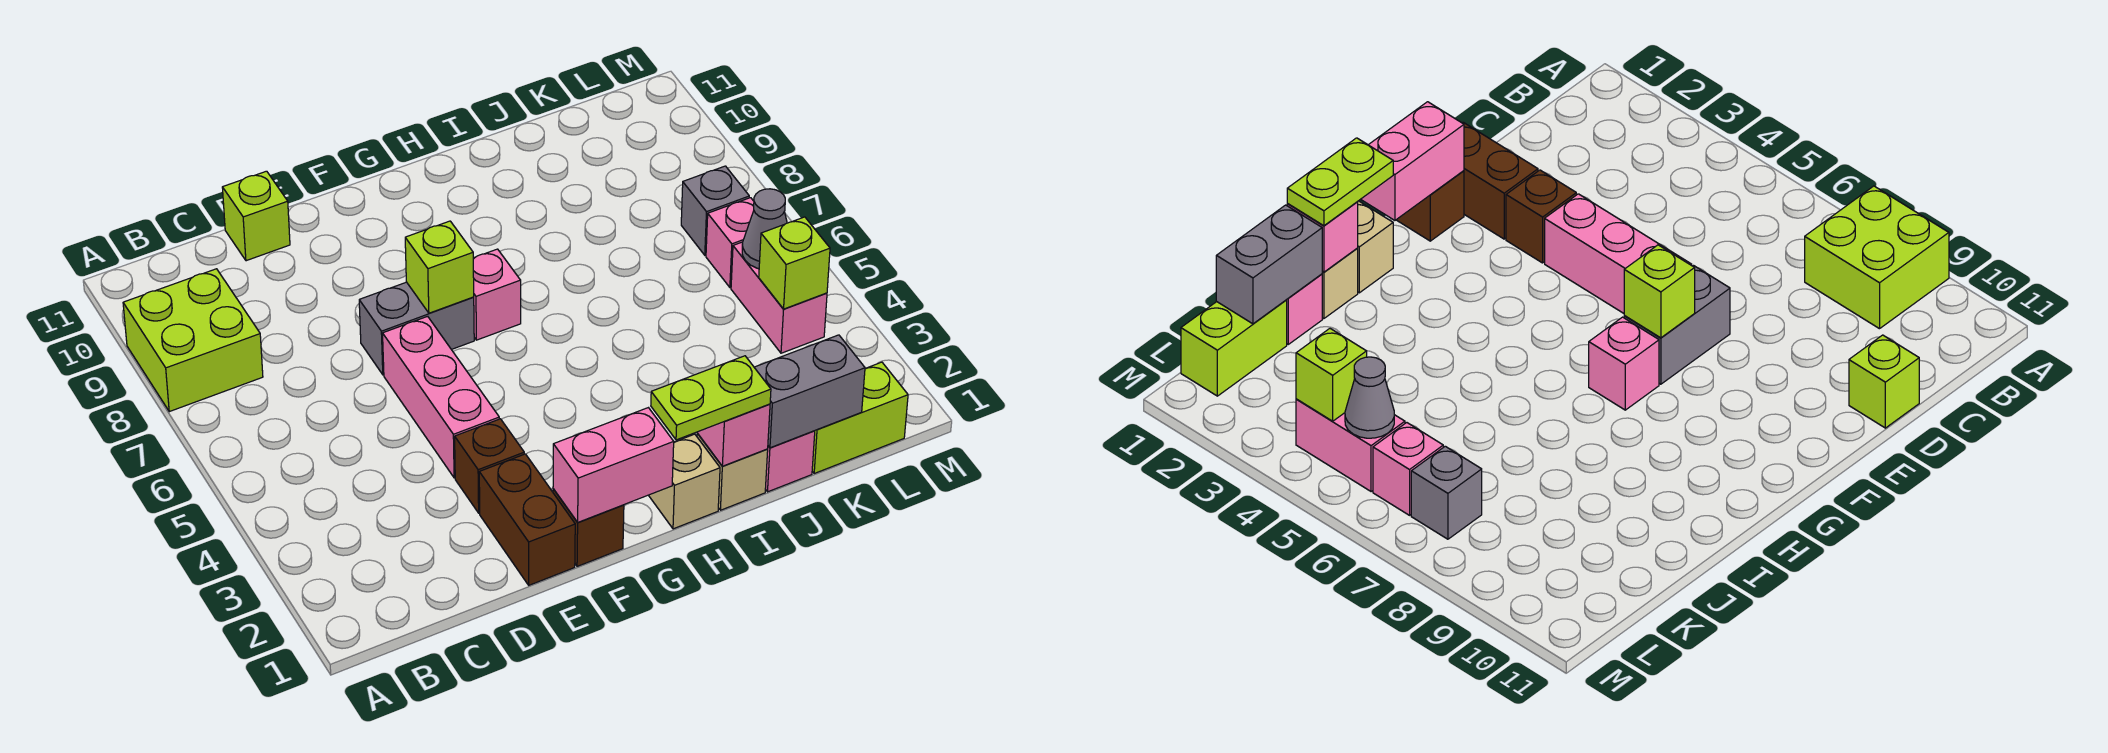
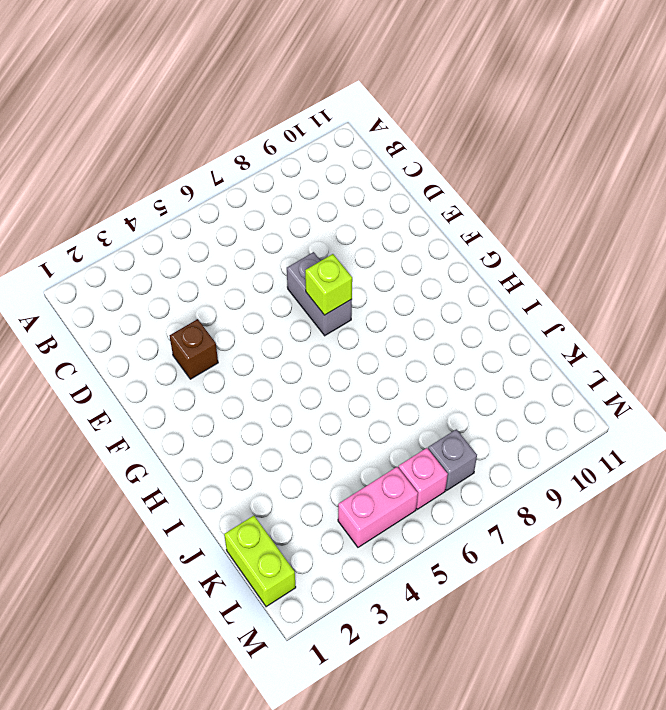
none -> lime brick A8:B9 level 1
none -> lime brick D11 level 1
none -> brown brick E1:E2 level 1

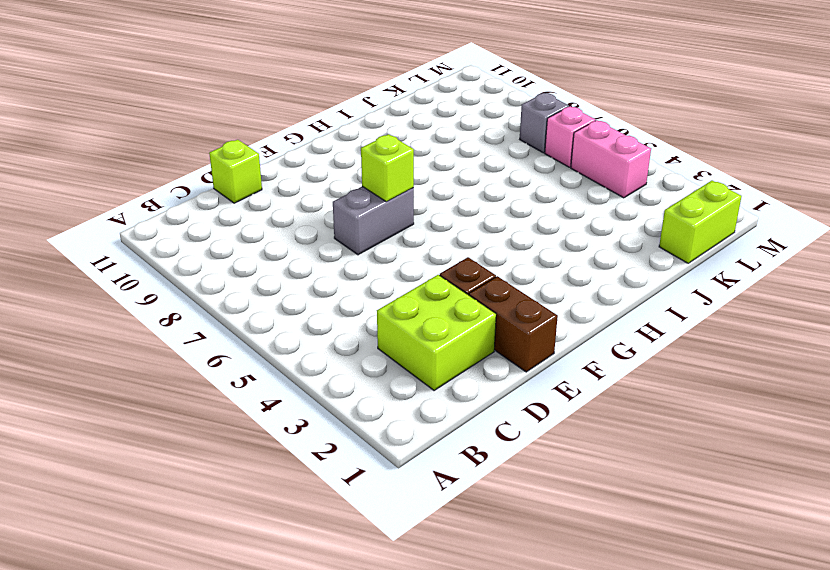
lime brick C2:D3 level 1 -> lime brick A8:B9 level 1
none -> pink brick E4:E6 level 1
none -> brown brick F1 level 1
none -> pink brick G7 level 1

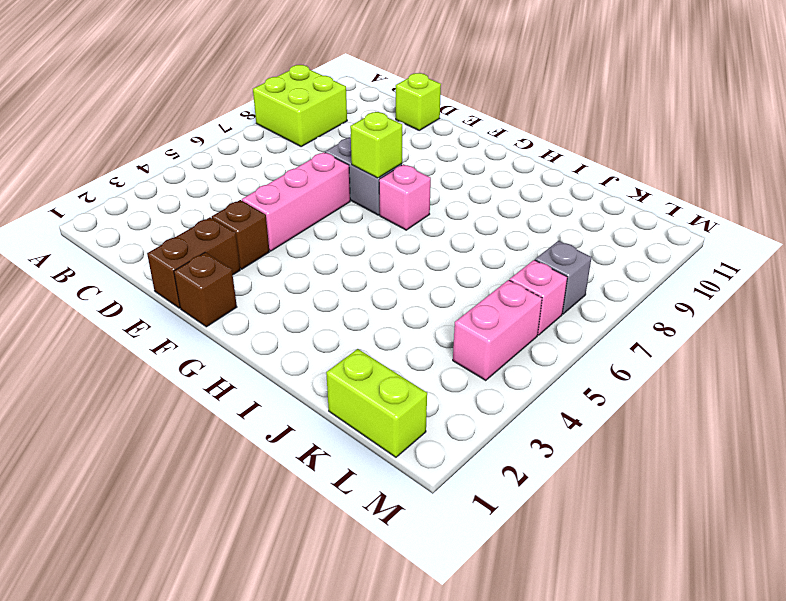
none -> tan brick H1 level 1
none -> tan brick I1 level 1
none -> pink brick J1 level 1

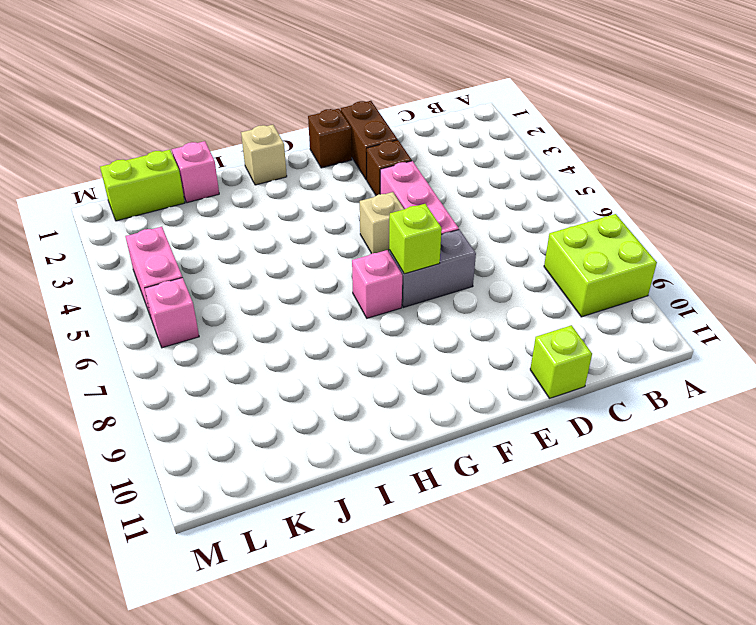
tan brick F5 level 1 -> tan brick I1 level 1
none -> grey brick L7 level 1
none -> pink brick F1:G1 level 2
none -> pink brick I1 level 2

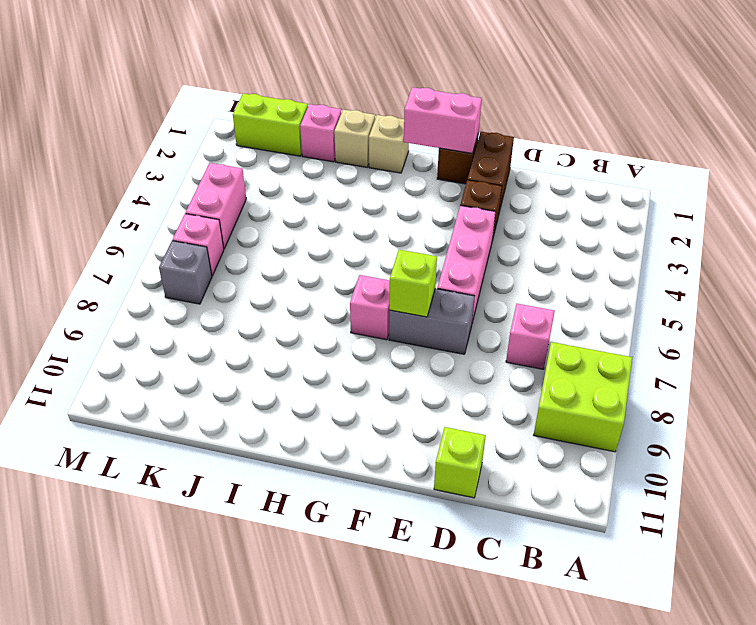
pink brick C7 level 1 -> pink brick I1 level 2
none -> grey brick J1:K1 level 2
none -> lime brick L4 level 2
none -> grey cone L5 level 2

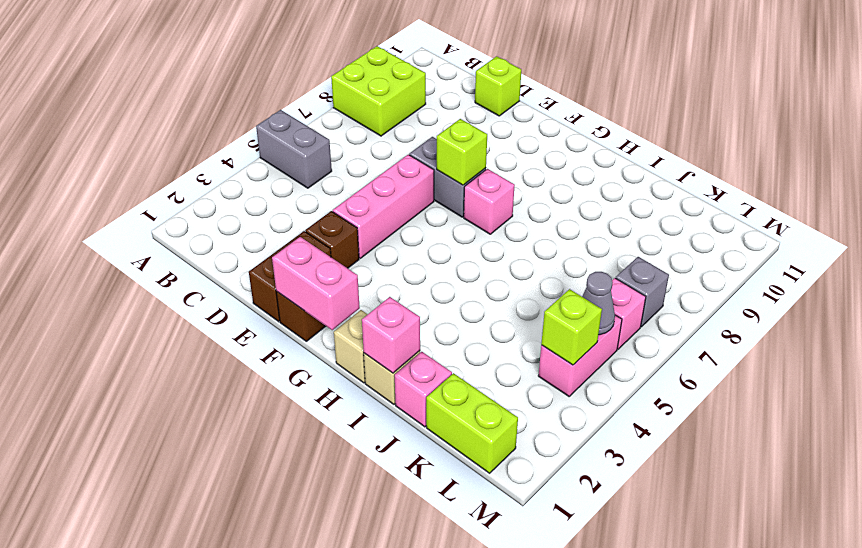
grey brick A5:B5 level 1 -> grey brick J1:K1 level 2
none -> lime plate H1:I1 level 3

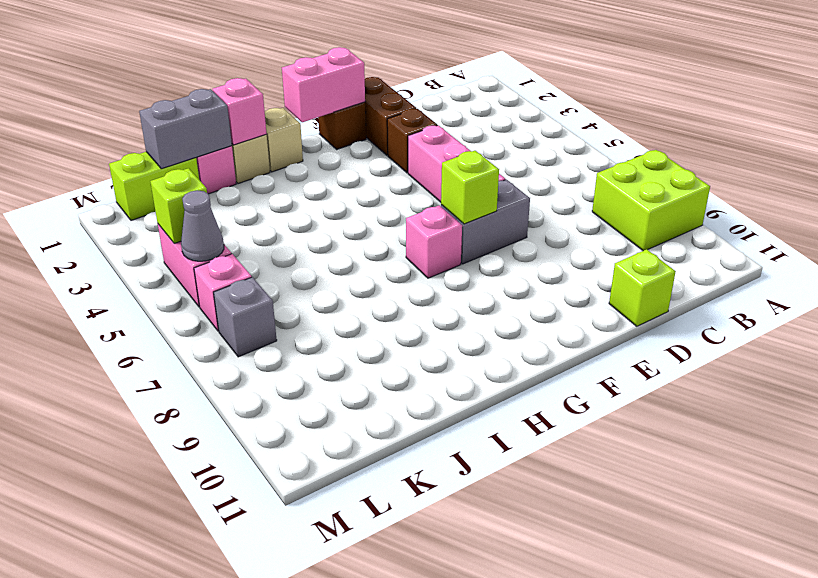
none -> lime plate H1:I1 level 3

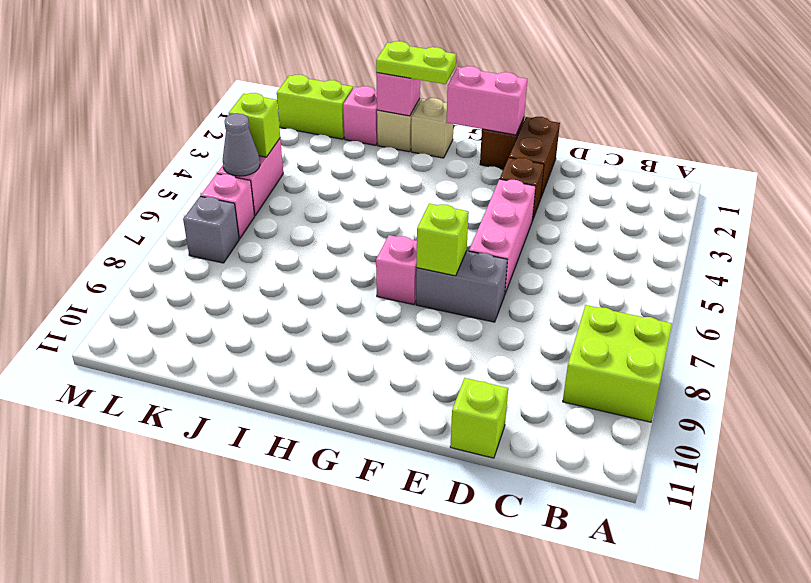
none -> grey brick J1:K1 level 2

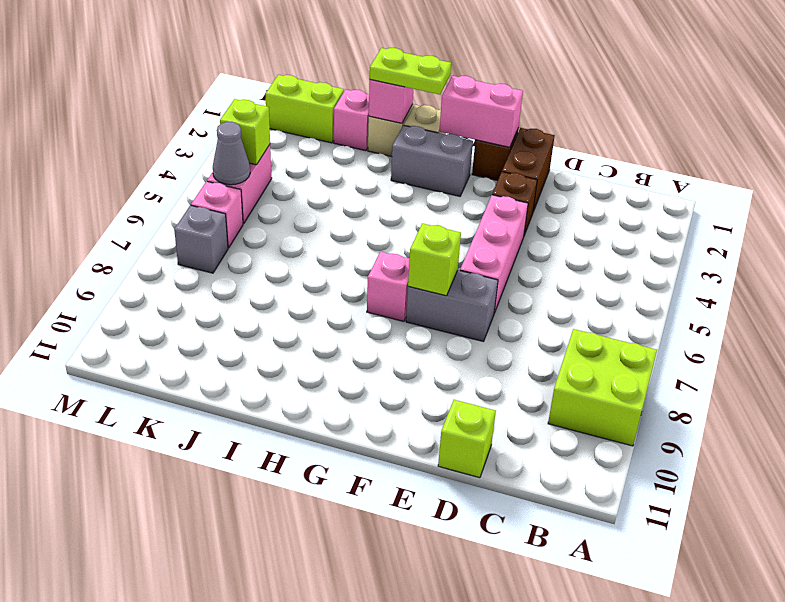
grey brick G2:H2 level 1 -> grey brick J1:K1 level 2

